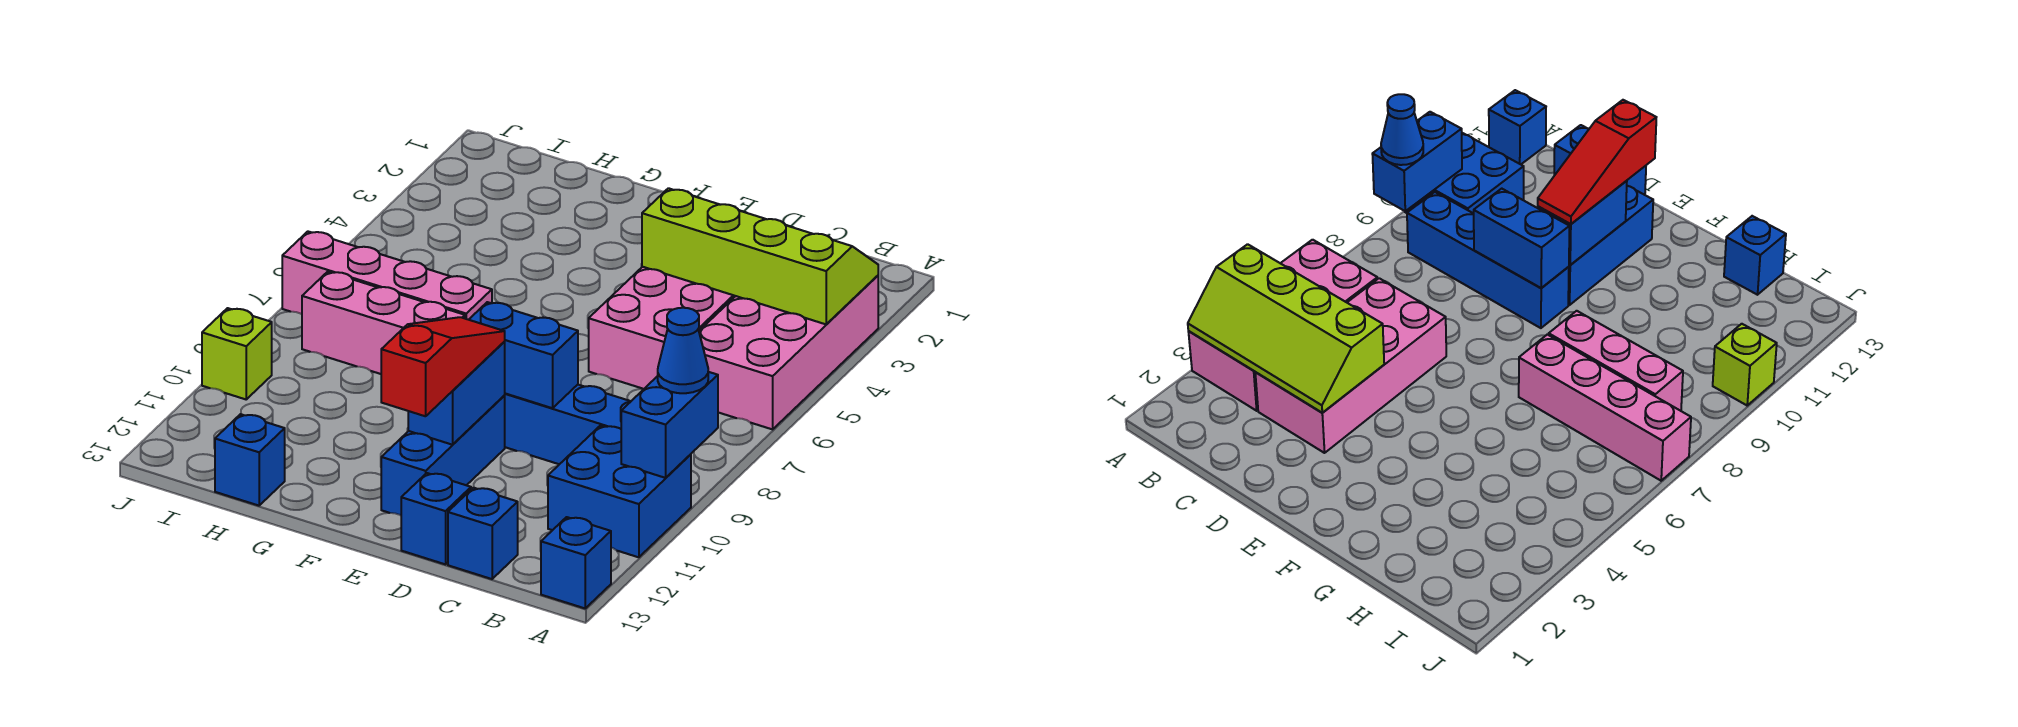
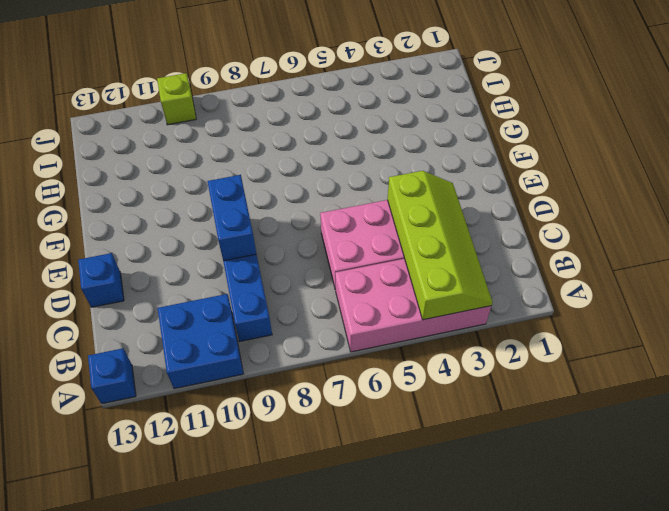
none -> blue brick C13 level 1
none -> blue brick E10:E12 level 1
none -> pink brick G7:J7 level 1

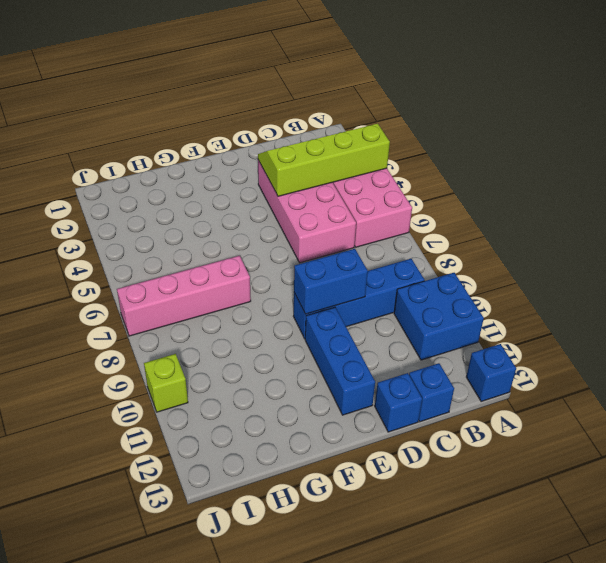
none -> pink brick G8:I8 level 1
none -> blue brick H13 level 1
none -> blue brick A9:A10 level 2

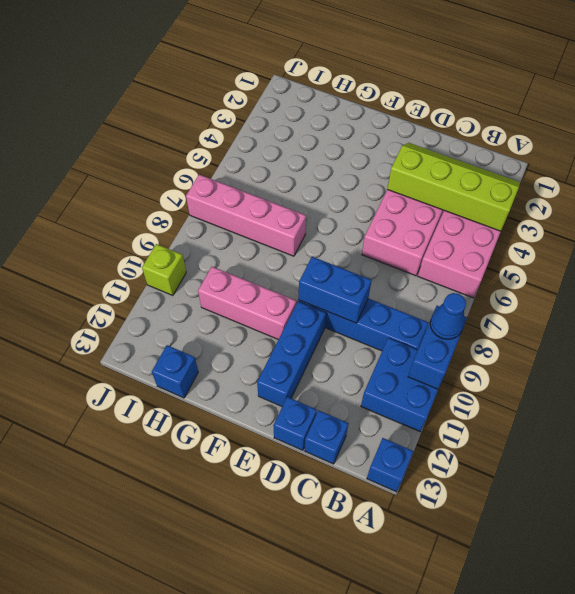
pink brick F10:H10 level 1 -> pink brick G8:I8 level 1
none -> blue brick E10:E11 level 2
none -> red slope E10:E12 level 3 top 12

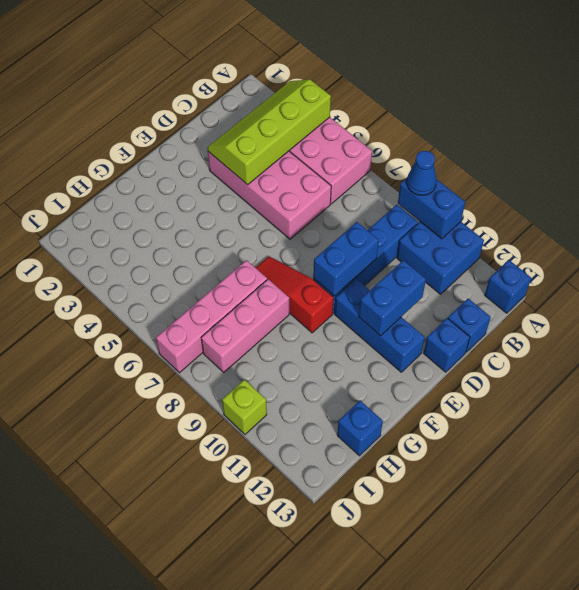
blue brick D11:E11 level 2 -> blue brick E10:E11 level 2
red slope F7:F9 level 1 top 9 -> red slope E10:E12 level 3 top 12

